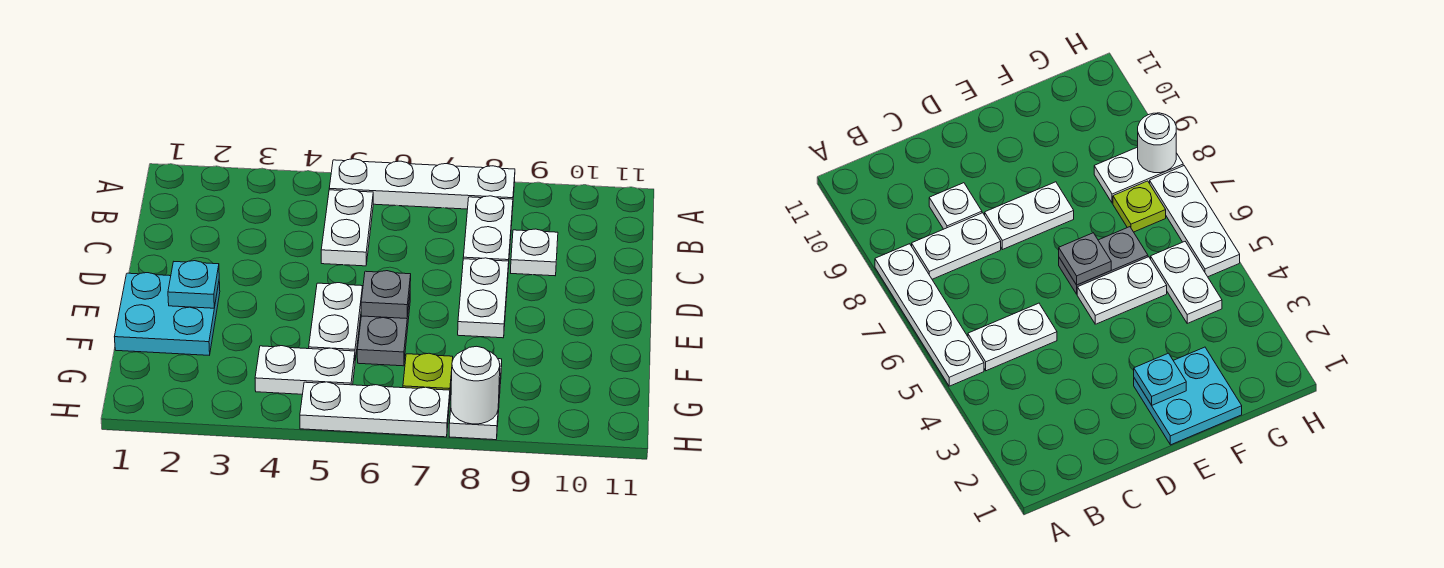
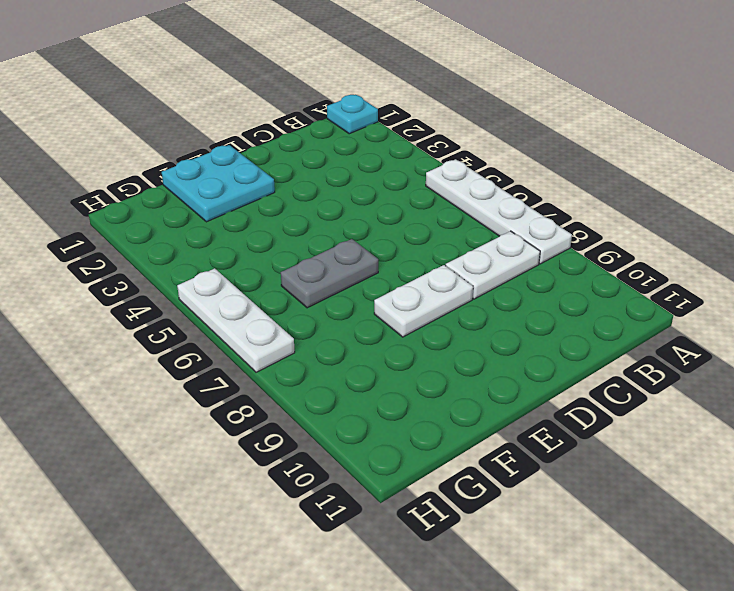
cyan plate A1 level 1 -> cyan plate E2 level 2
none -> white plate B5:C5 level 1
none -> white plate C9 level 1
none -> white plate E5:F5 level 1

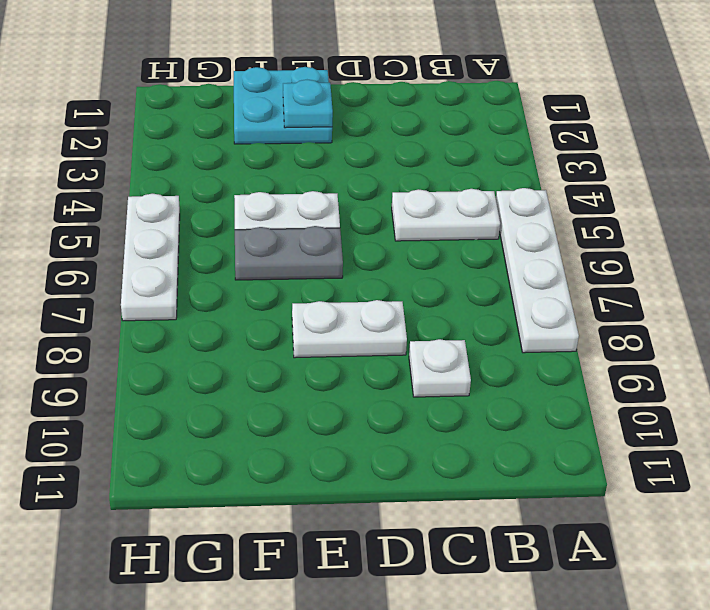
none -> white plate B8:C8 level 1
none -> white plate G4:G5 level 1
none -> lime plate G7 level 1

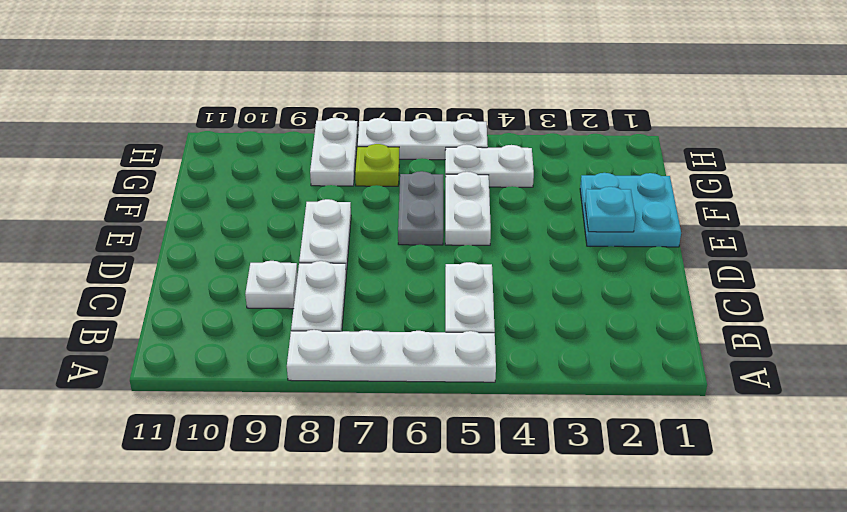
none -> grey plate E6 level 2
none -> white round brick H8 level 2

